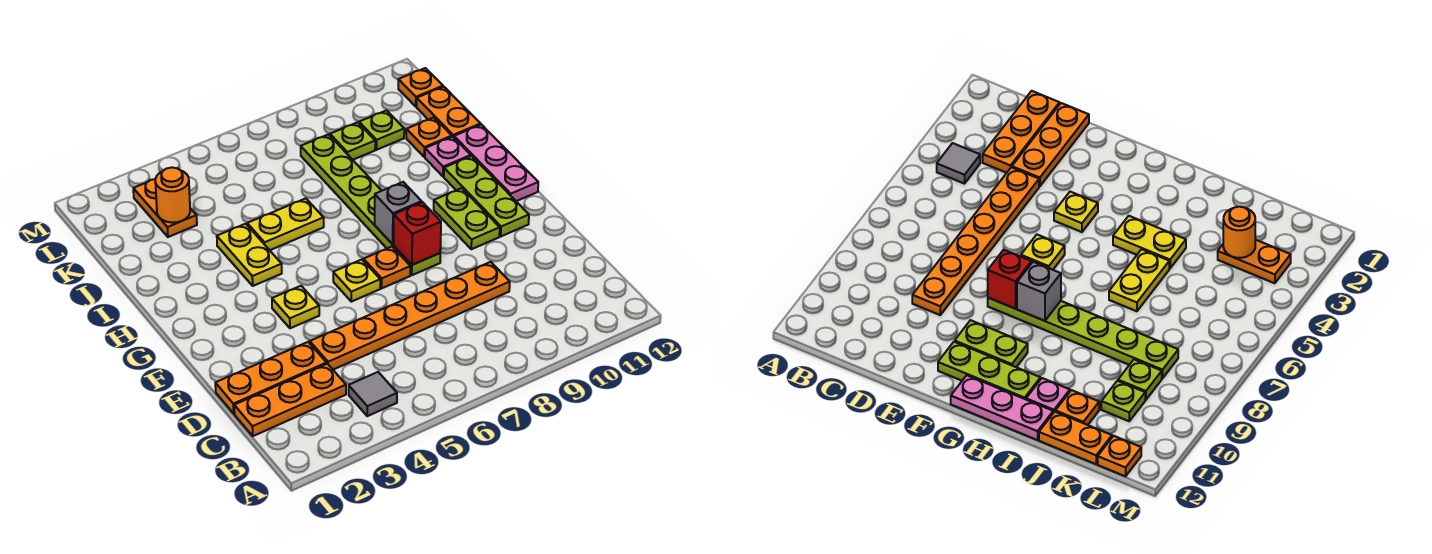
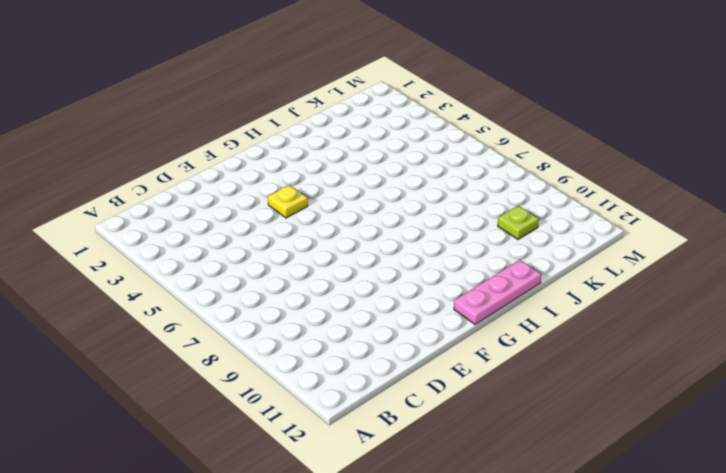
none -> grey tile B4 level 1
none -> orange plate C1:C3 level 1
none -> orange plate D1:D3 level 1

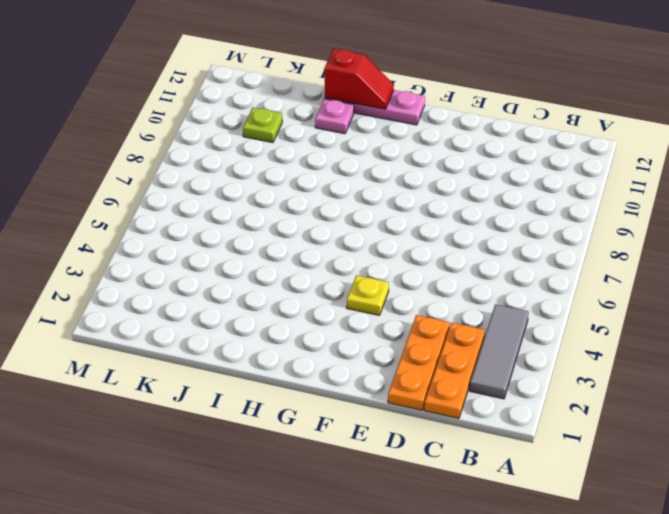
grey tile B2:B4 level 1 -> grey tile B4 level 1
red slope H12:I12 level 2 top I -> none
none -> orange plate D4:D9 level 1
none -> yellow plate F6 level 1
none -> orange plate F7 level 1

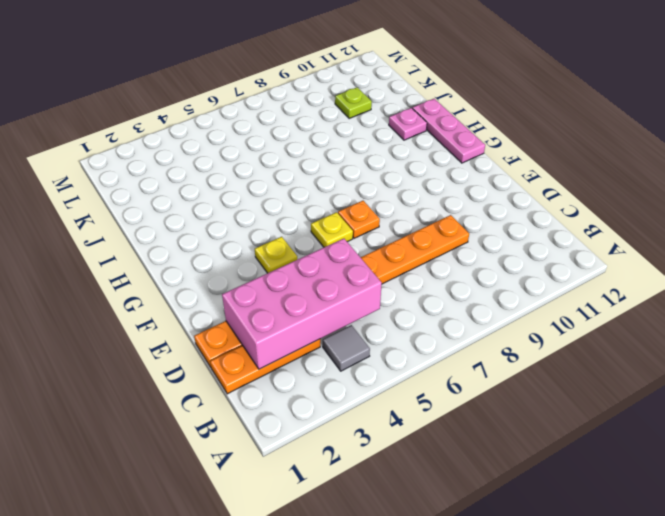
pink brick C2:D5 level 2 -> none
none -> lime plate F8:K8 level 1
none -> lime plate F10:G10 level 1
none -> lime plate F11:H11 level 1

